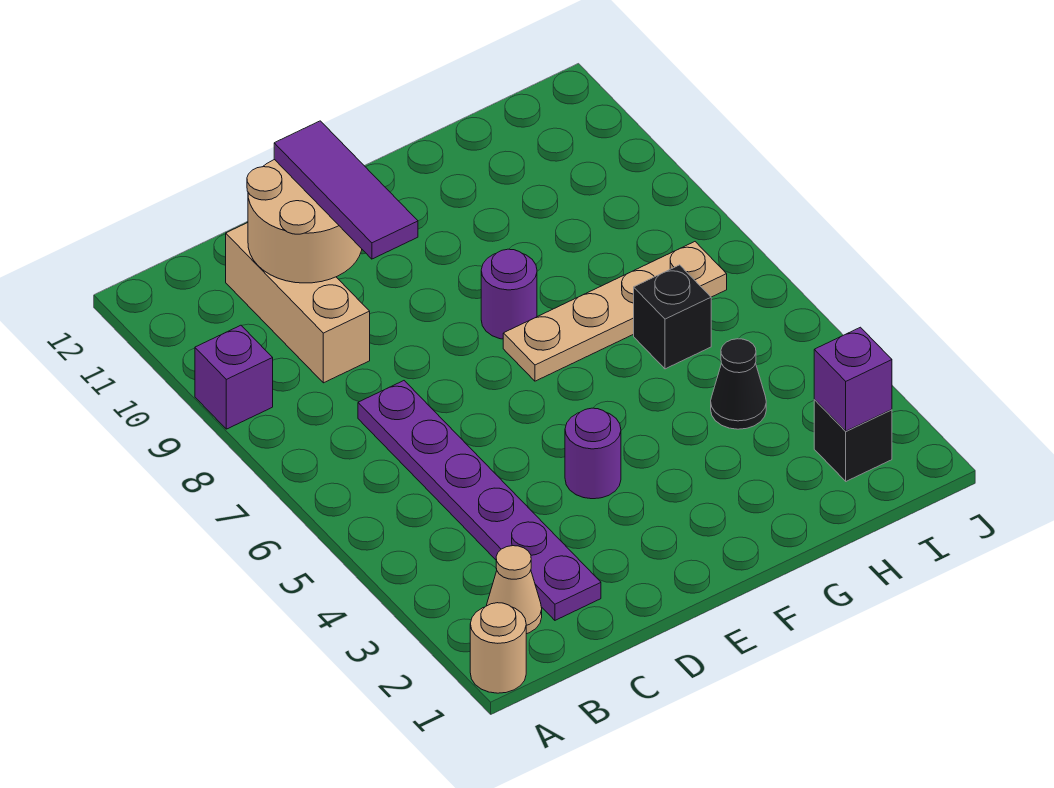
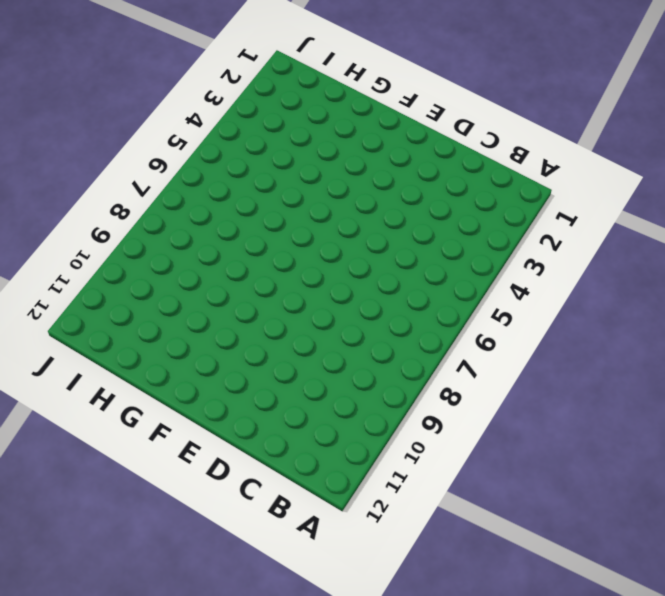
none -> tan round brick A1 level 1
none -> purple brick A9 level 1
none -> tan cone B2 level 1

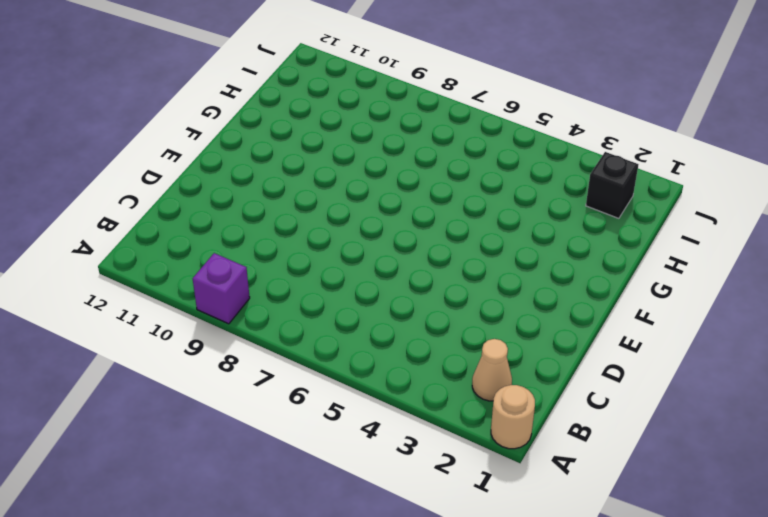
none -> purple plate C2:C7 level 1
none -> tan brick C9:C11 level 1
none -> purple round brick E4 level 1

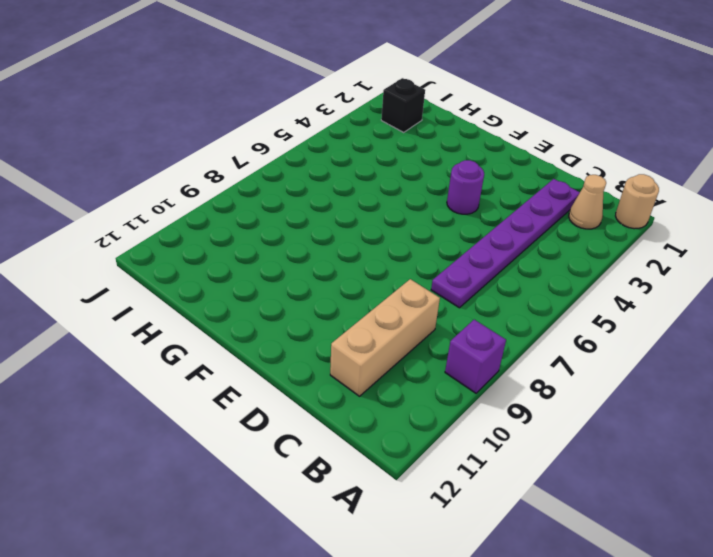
none -> tan plate F7:I7 level 1
none -> purple round brick F8 level 1
none -> black cone H4 level 1

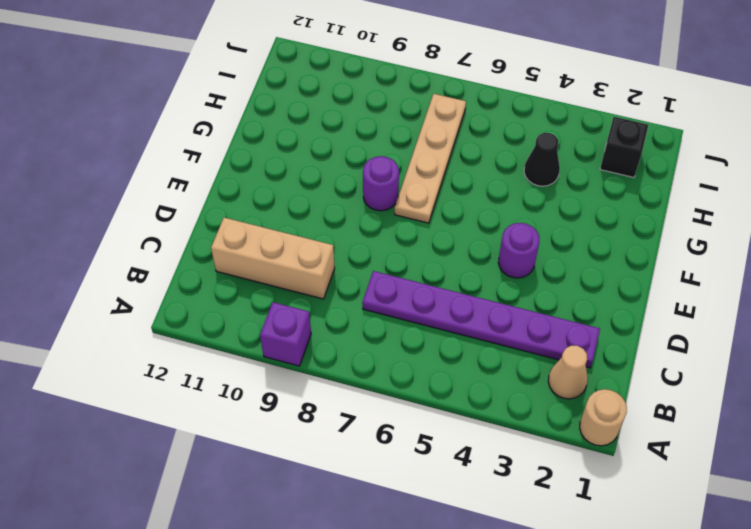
none -> black brick H6 level 1
none -> tan round brick C10:D11 level 2
none -> purple brick I2 level 2

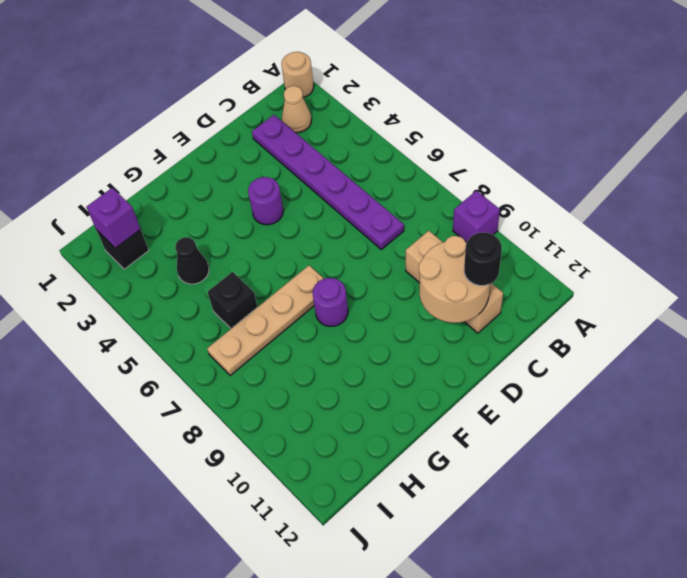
black round brick C11 level 3 -> none
none -> purple tile D9:D11 level 3

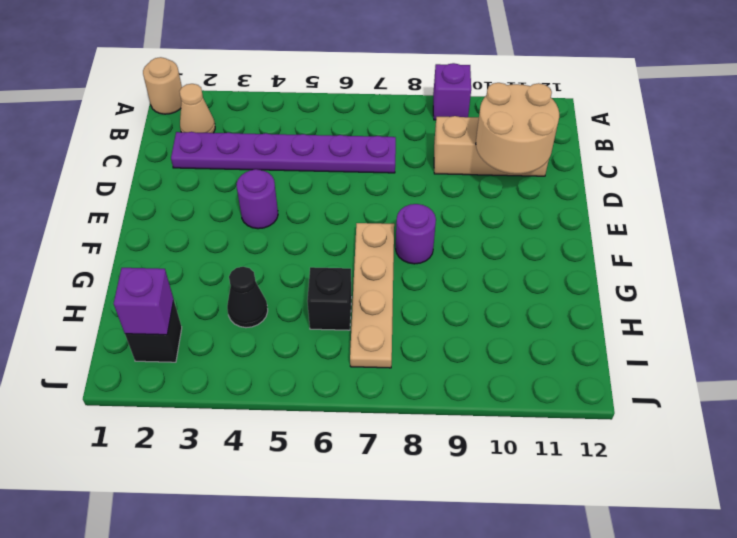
none -> purple tile D9:D11 level 3

